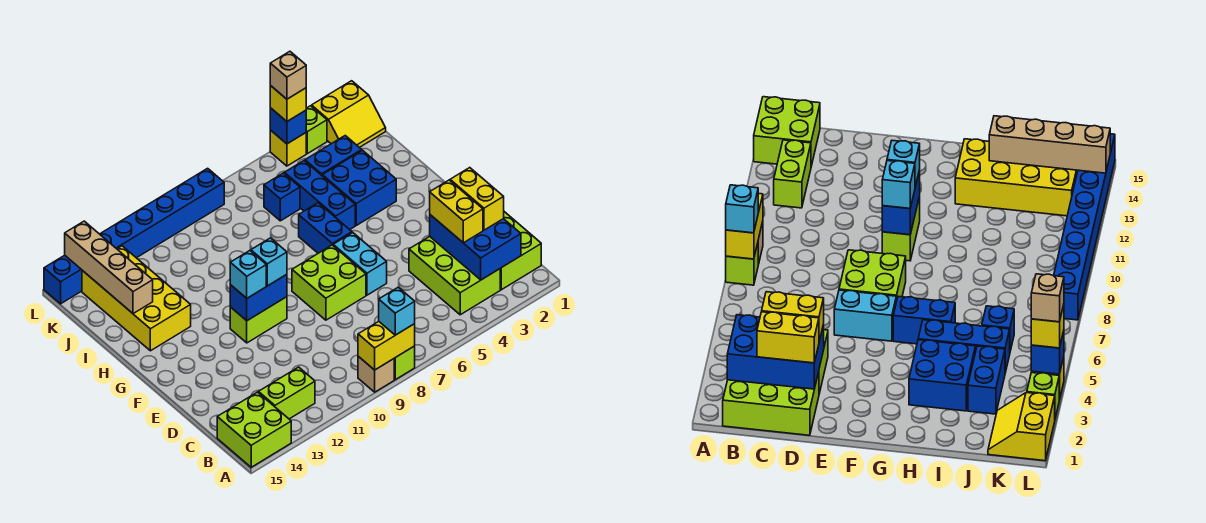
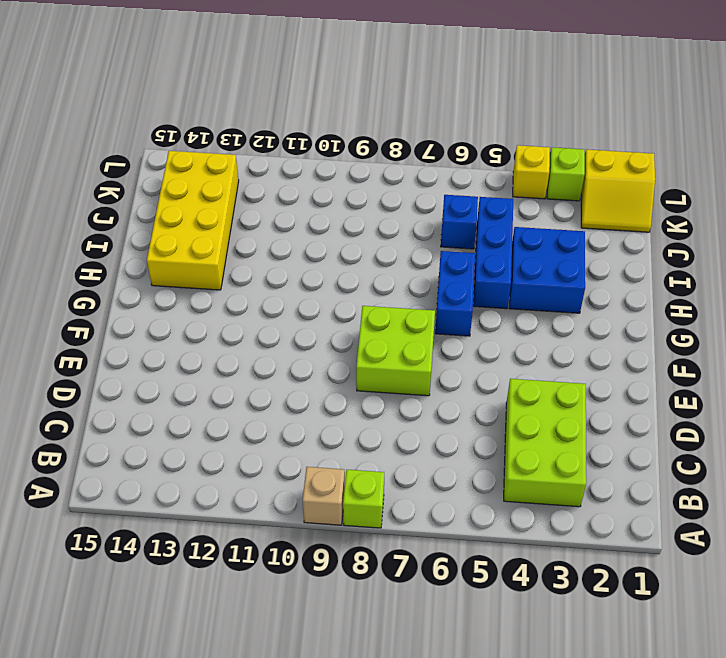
none -> lime brick A14:B15 level 1
none -> lime brick B1:D2 level 1
none -> lime brick B12:B13 level 1
none -> cyan brick E6:F6 level 1

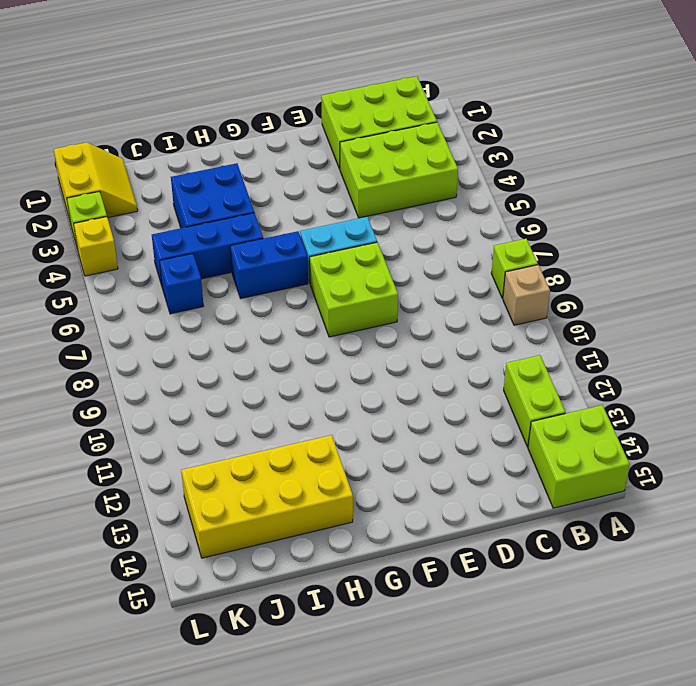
none -> lime brick F10:F11 level 1
none -> blue brick J3:J4 level 1
none -> blue brick L8:L15 level 1
none -> yellow brick A8:A9 level 2

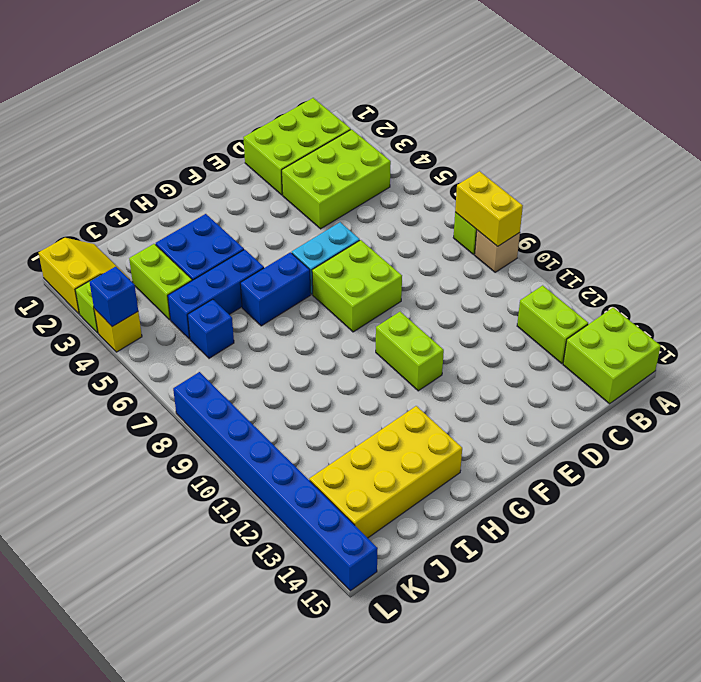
lime brick J3:J4 level 1 -> blue brick J3:J4 level 1
none -> blue brick B2:D3 level 2
none -> blue brick F10:F11 level 2
none -> tan brick I14:L14 level 2
none -> cyan brick A8 level 3

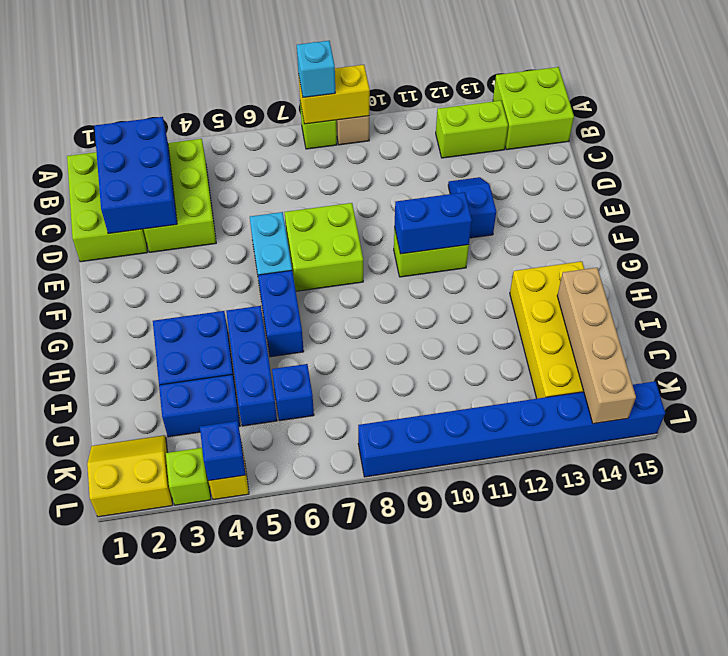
blue slope D12:E12 level 1 top E -> none
none -> yellow brick C2:D2 level 3
none -> yellow brick C3:D3 level 3
none -> cyan brick F10 level 3
none -> cyan brick F11 level 3

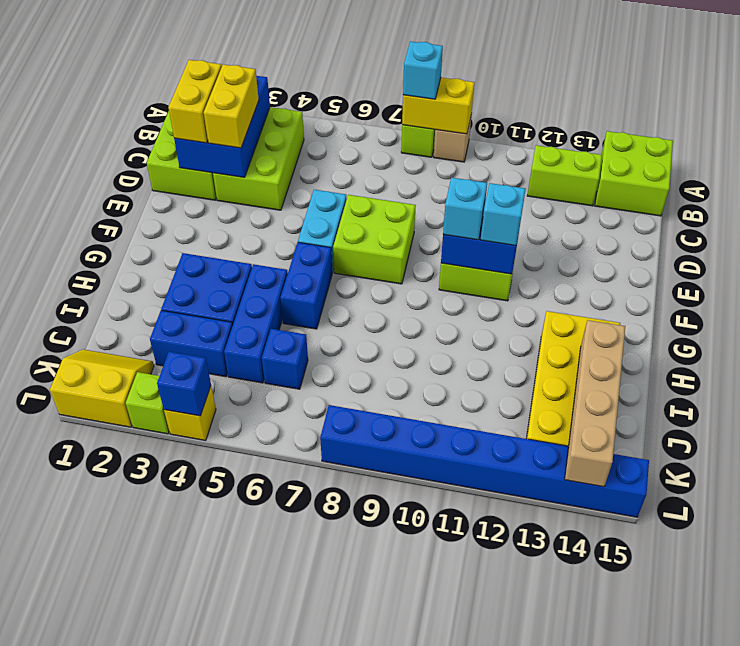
none -> yellow brick L4 level 3
none -> tan brick L4 level 4

